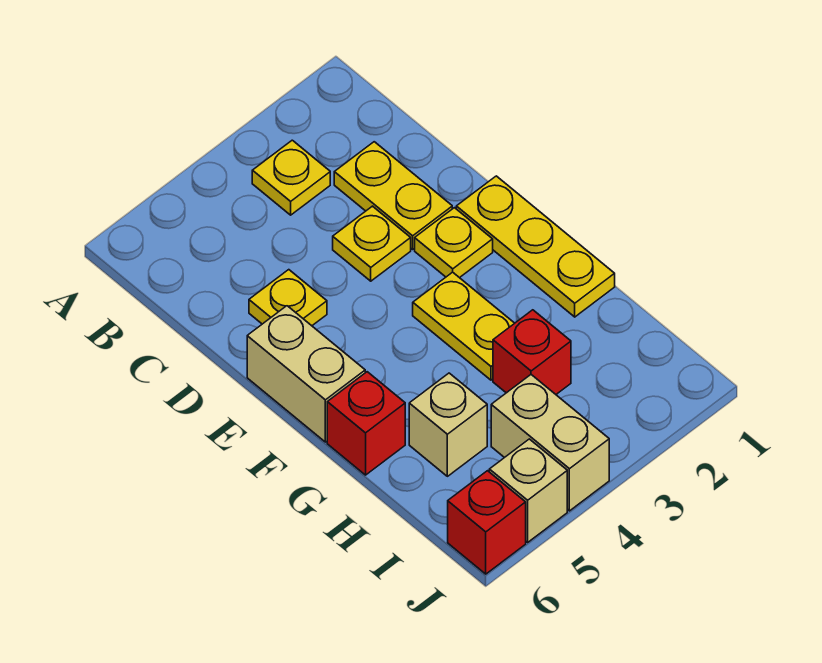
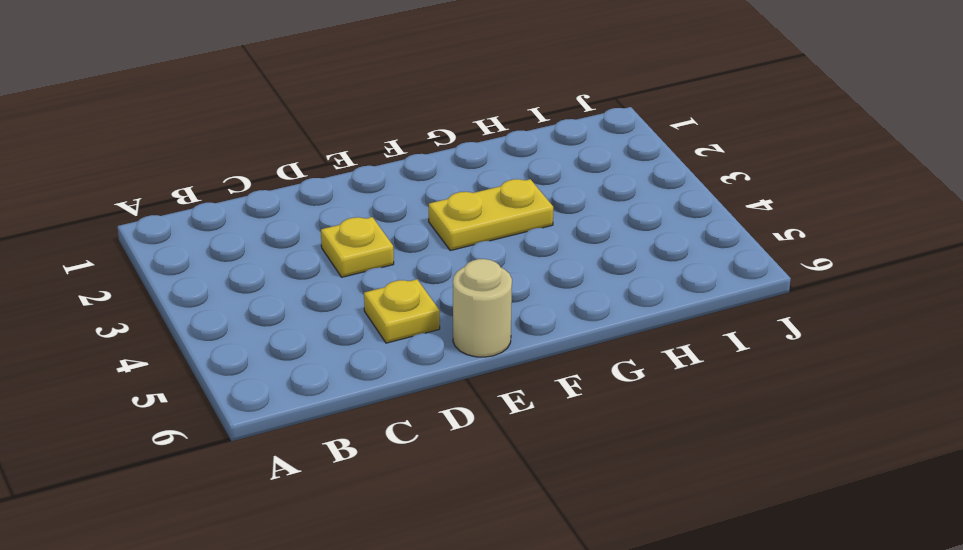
tan round brick E6 level 1 -> tan brick E6:F6 level 1
none -> yellow plate B3 level 1
none -> yellow plate C2:D2 level 1
none -> yellow plate E1:G1 level 1

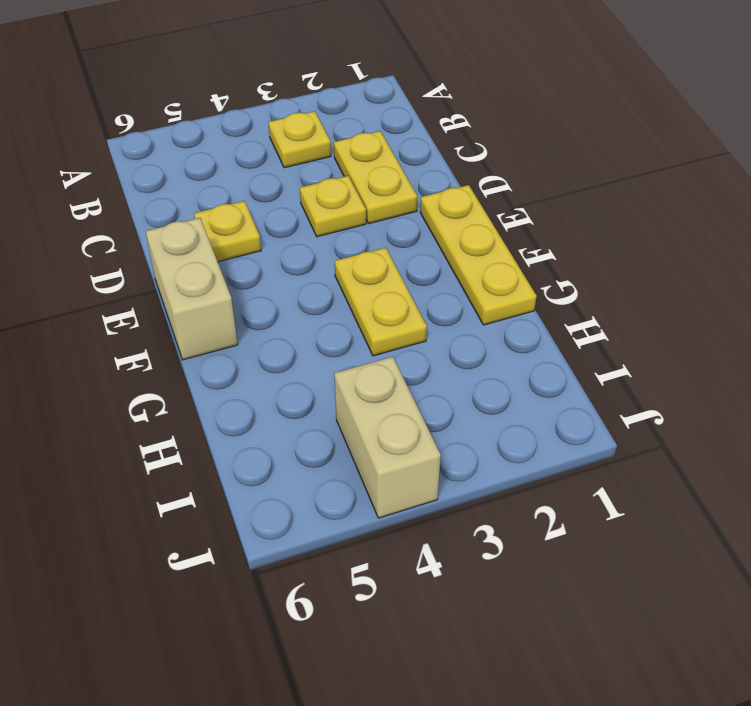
none -> yellow plate E2 level 1
none -> red brick G6 level 1
none -> red brick H3 level 1

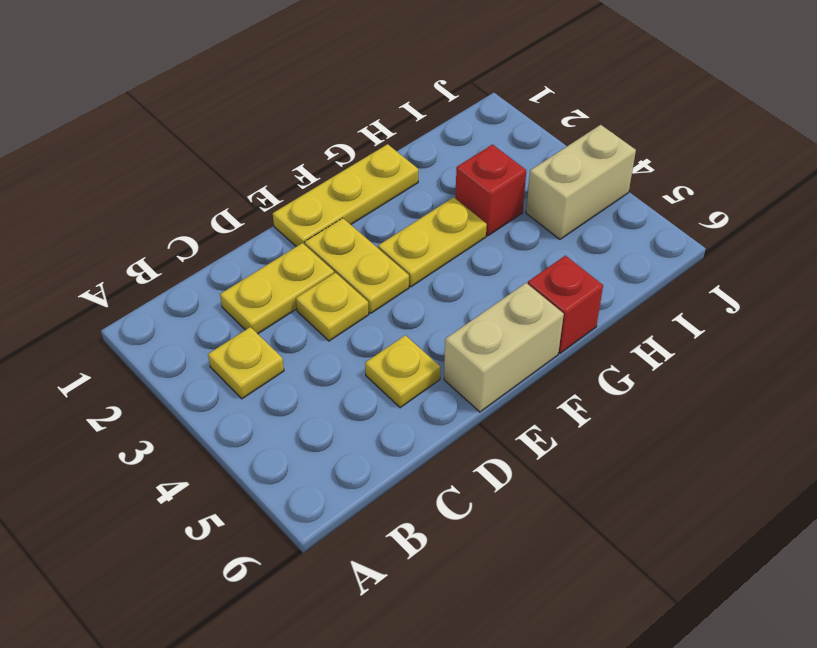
yellow plate E2:E3 level 1 -> yellow plate E2 level 1
none -> tan brick H5 level 1
none -> tan brick J5 level 1
none -> red brick J6 level 1

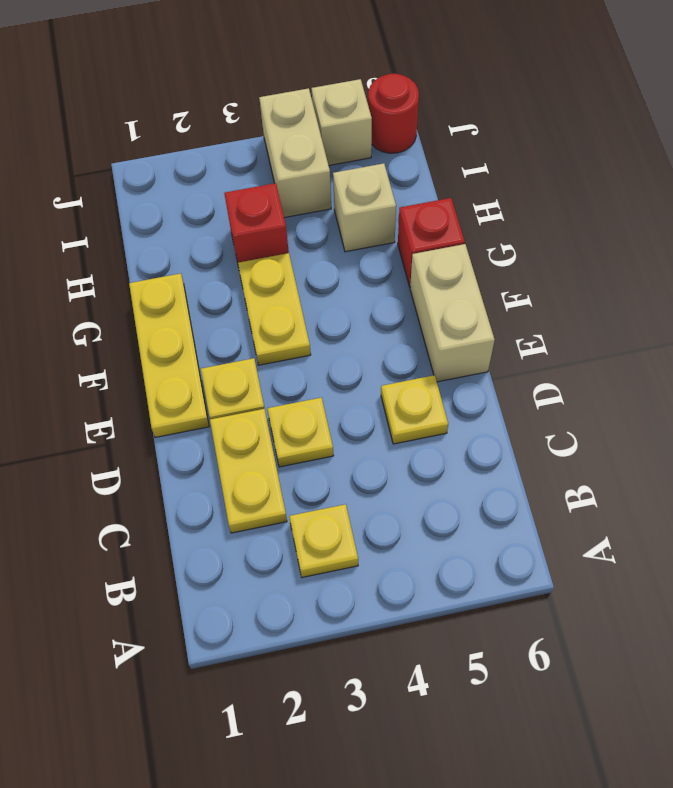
red round brick J6 level 1 -> red brick J6 level 1

